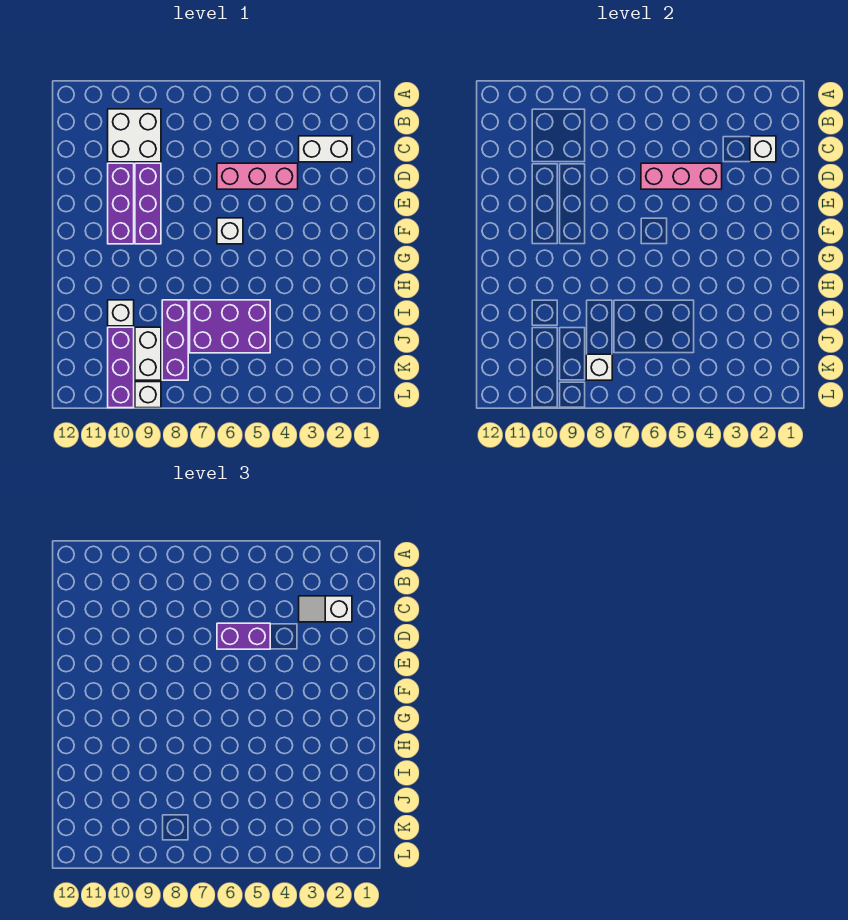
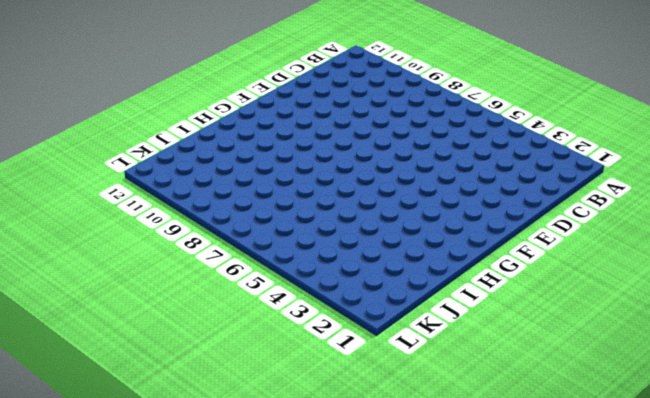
none -> white brick B9:C10 level 1
none -> white brick C2:C3 level 1
none -> pink brick D4:D6 level 1

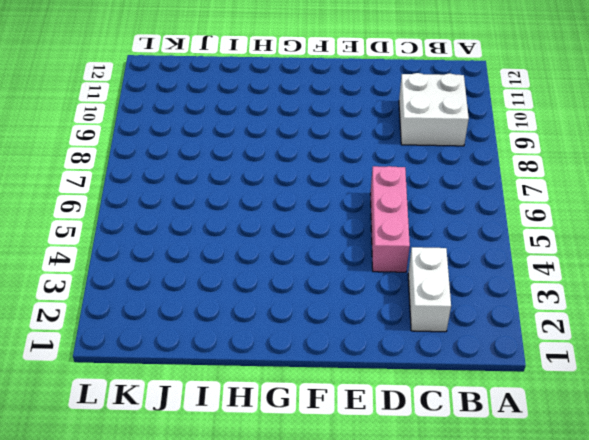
none -> purple brick D9:F9 level 1
none -> purple brick D10:F10 level 1
none -> white brick F6 level 1

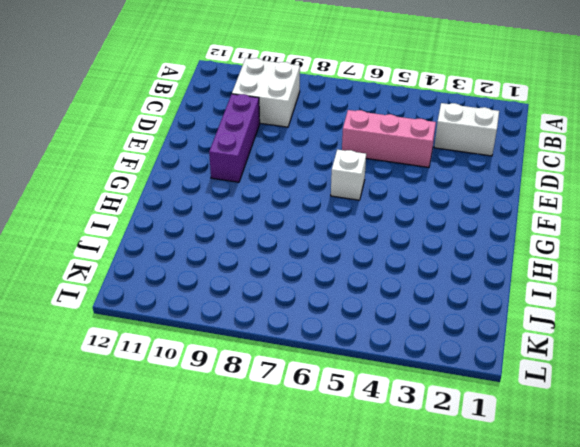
none -> purple brick D9:F9 level 1
none -> purple brick I5:J7 level 1
none -> purple brick I8:K8 level 1

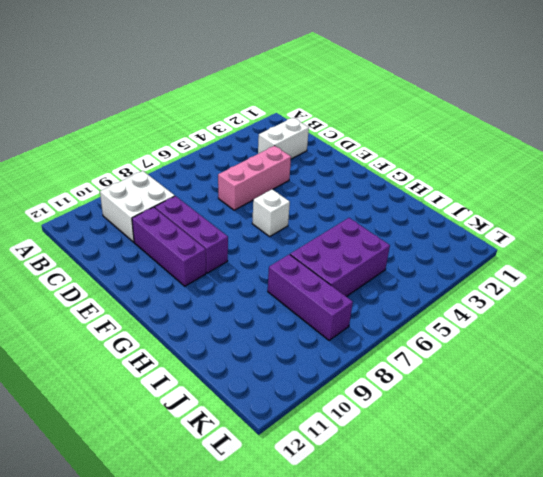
none -> white brick I10 level 1
none -> white brick J9:K9 level 1
none -> purple brick J10:L10 level 1

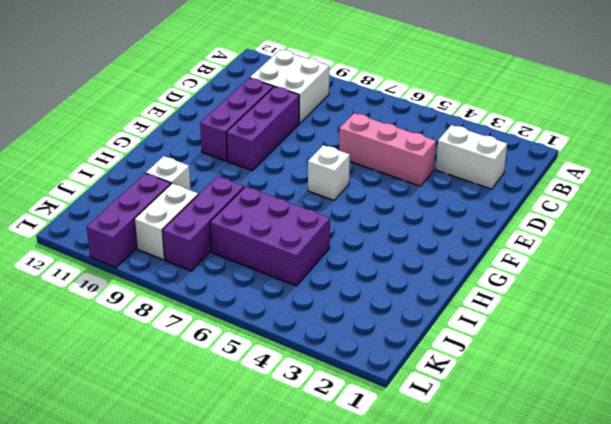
none -> white brick L9 level 1
none -> white brick C2 level 2
none -> pink brick D4:D6 level 2

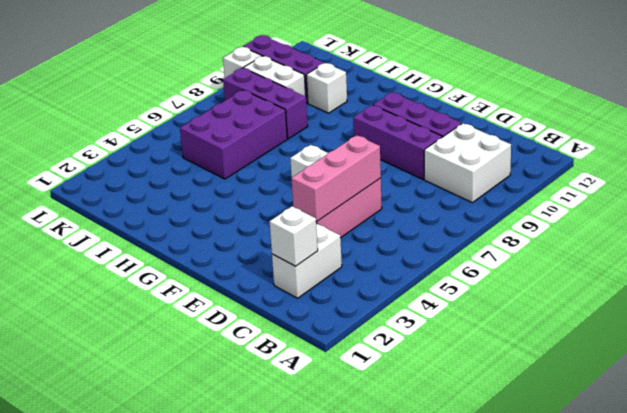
none -> white brick K8 level 2
none -> white slope C2:C3 level 3 top 2
none -> purple brick D5:D6 level 3

